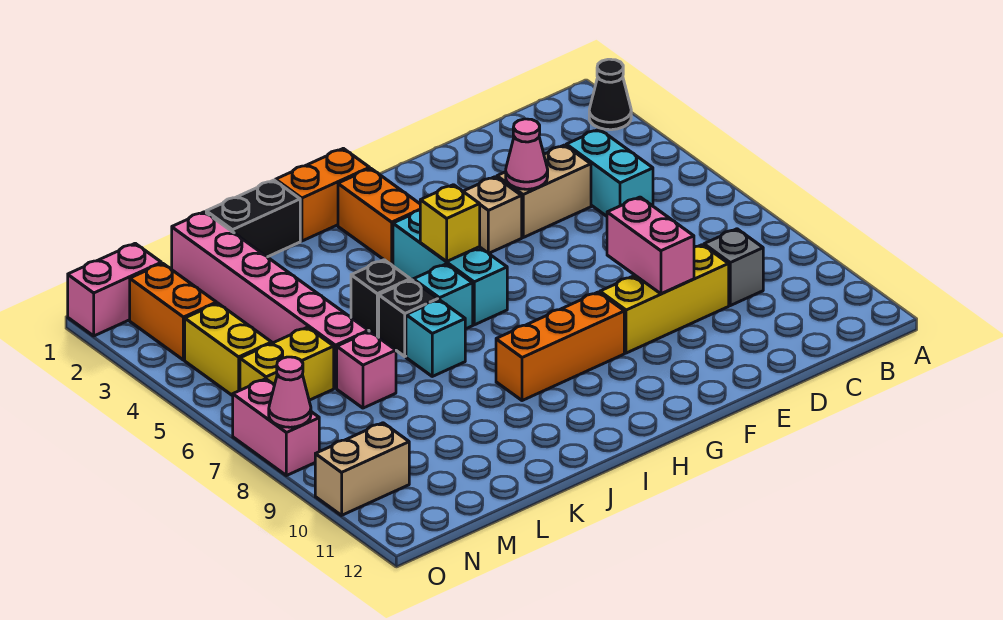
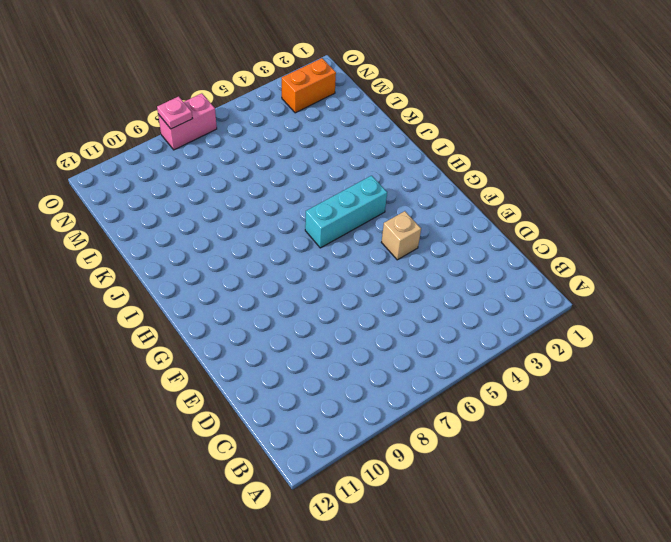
pink plate O8 level 2 -> pink cone O8 level 2
none -> black cone A2 level 1
none -> cyan brick C4:C5 level 1
none -> grey brick C9 level 1

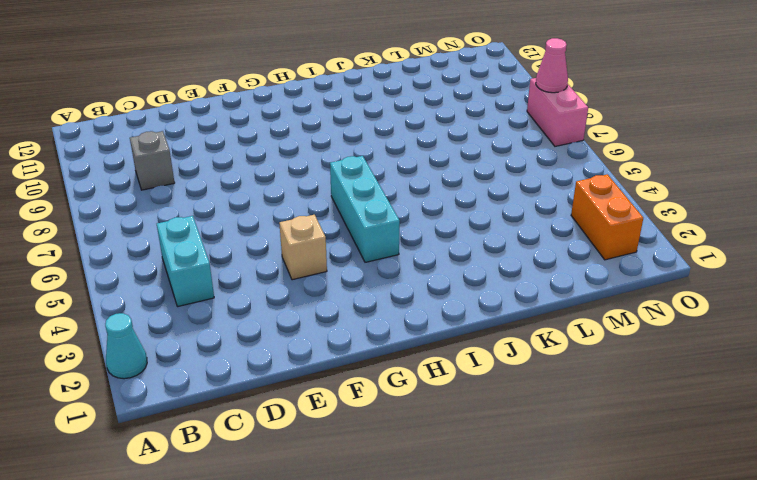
cyan cone A2 level 1 -> black cone A2 level 1
none -> tan brick D4:E4 level 1
none -> yellow brick D9:F9 level 1
none -> orange brick G9:I9 level 1

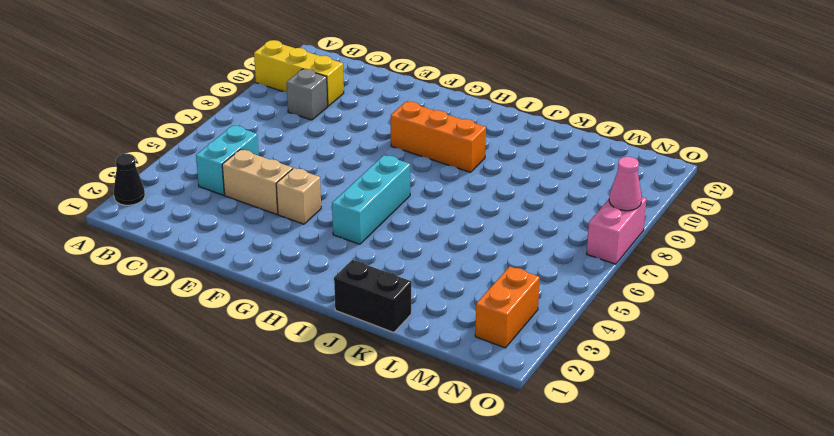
yellow brick A10:C10 level 1 -> yellow brick D9:F9 level 1
none -> orange brick H1:I1 level 1
none -> orange brick H2:H3 level 1
none -> cyan brick I6 level 1

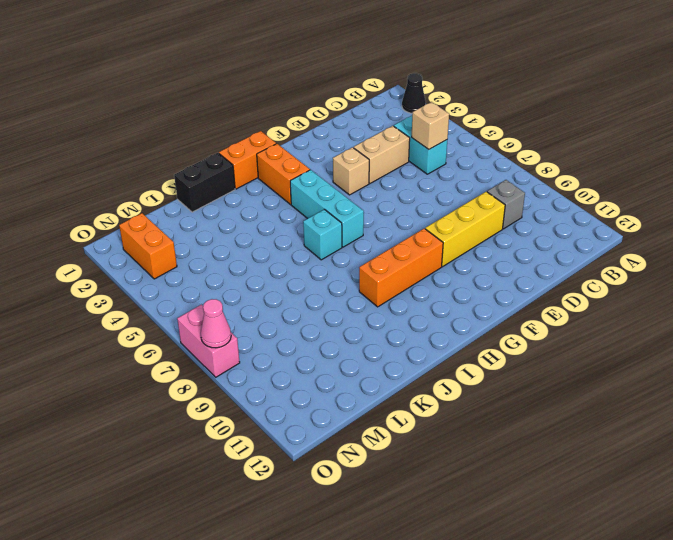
tan brick C5 level 2 -> none
none -> black brick J5 level 1
none -> black brick J6 level 1
none -> cyan brick J7 level 1

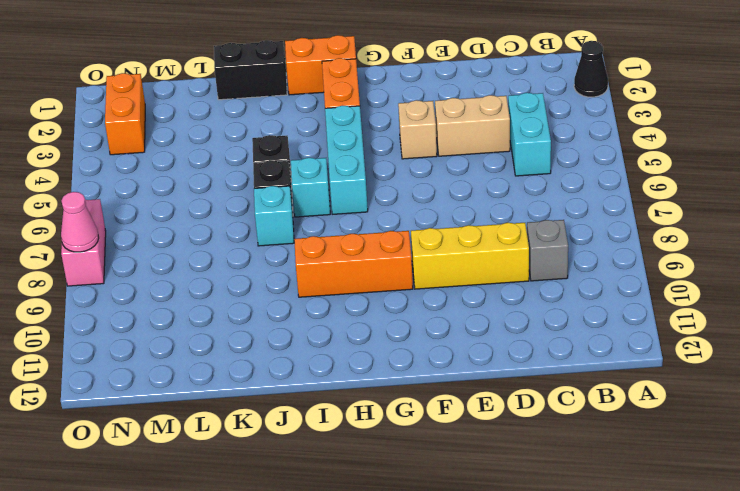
none -> pink brick L1:L6 level 1
none -> pink brick L7 level 1
none -> yellow brick M6:N6 level 1

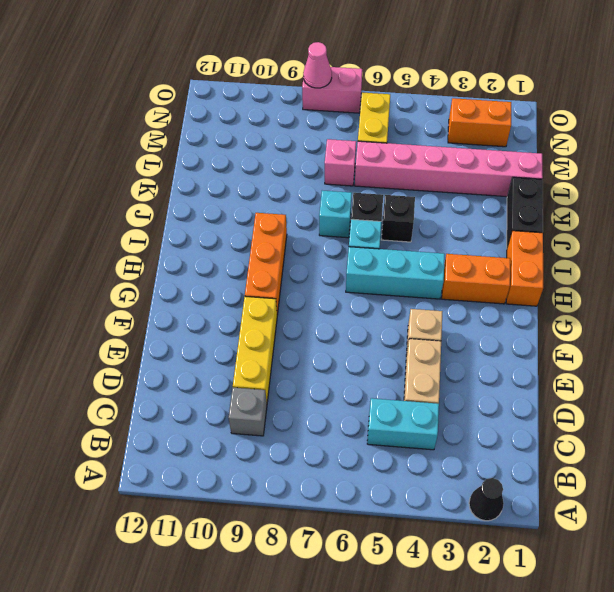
none -> pink brick N1:O1 level 1
none -> yellow brick N4:N5 level 1
none -> tan brick N10:O10 level 1

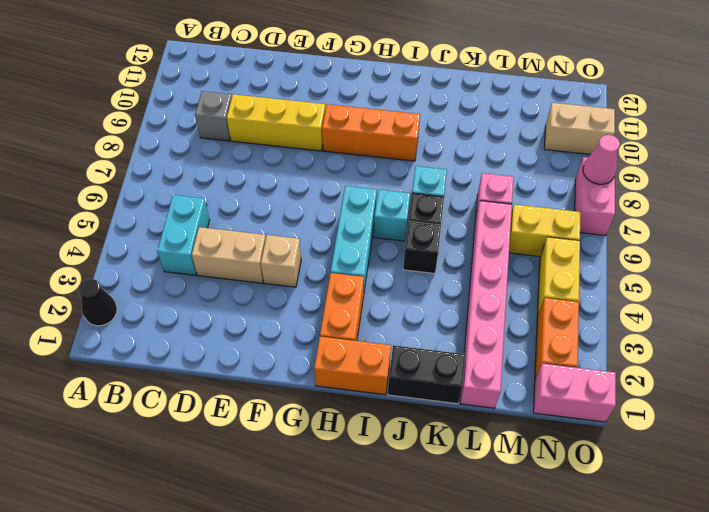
none -> pink cone E4 level 2
none -> pink brick E8:E9 level 2
none -> yellow brick H5 level 2

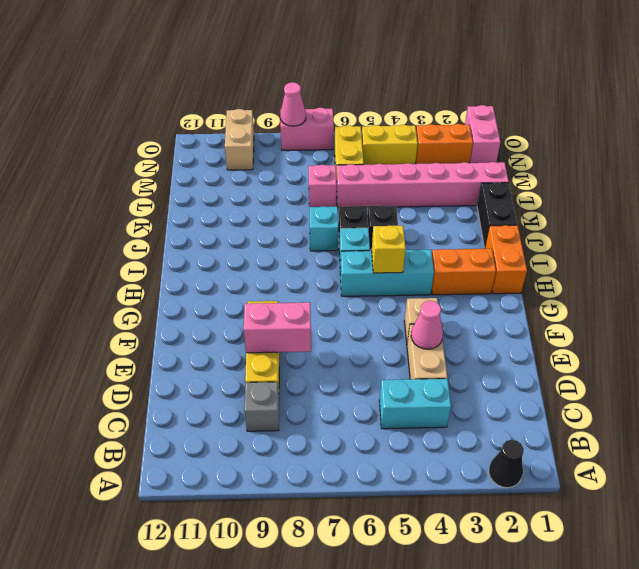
none -> orange brick G9:I9 level 1

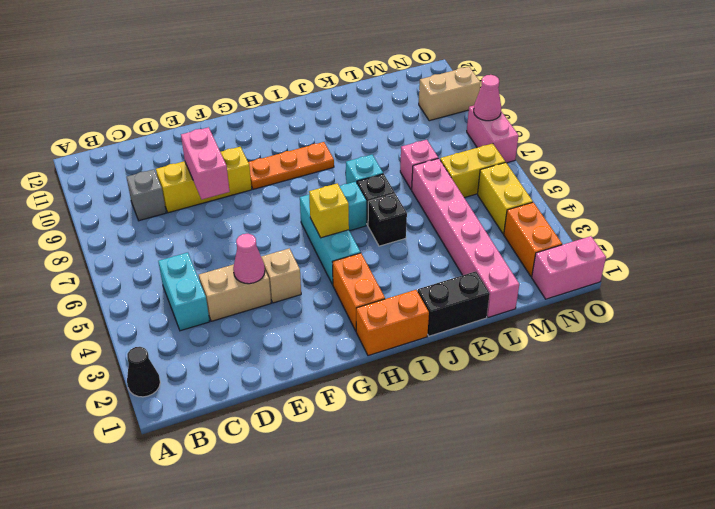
orange plate G9:I9 level 1 -> orange brick G9:I9 level 1

